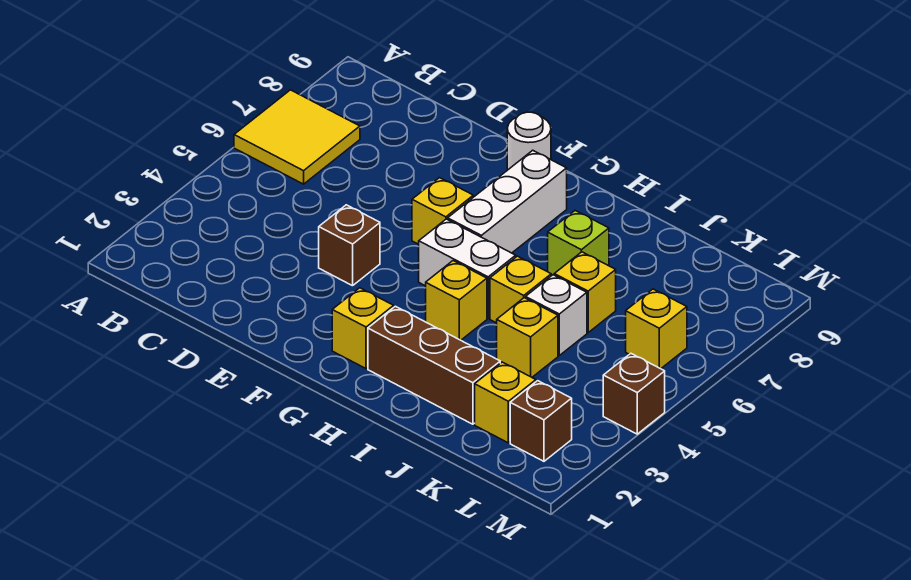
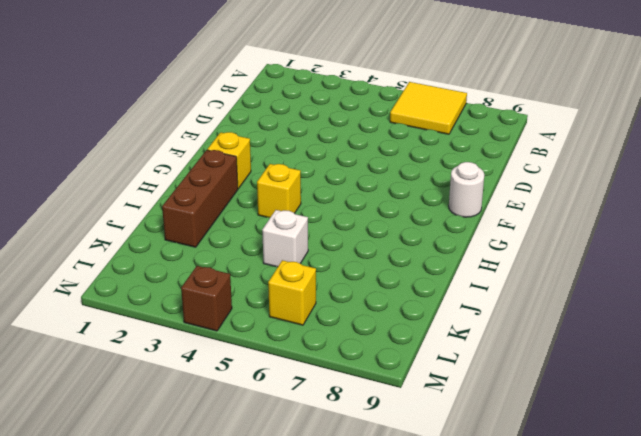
none -> brown brick E4 level 1
none -> yellow brick F6 level 1
none -> white brick G5:H5 level 1

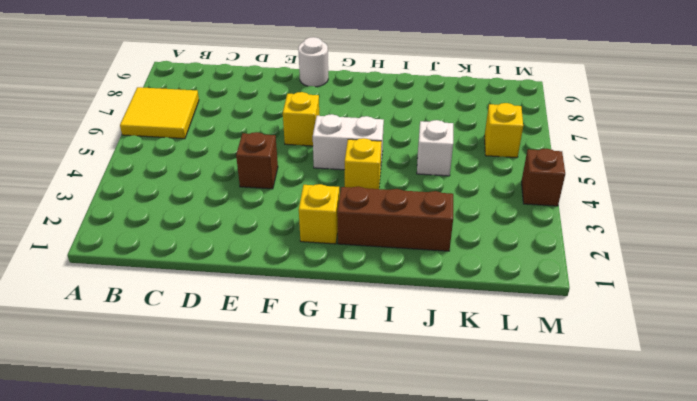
none -> white brick G6:G8 level 1
none -> yellow brick I5 level 1
none -> lime brick I7 level 1

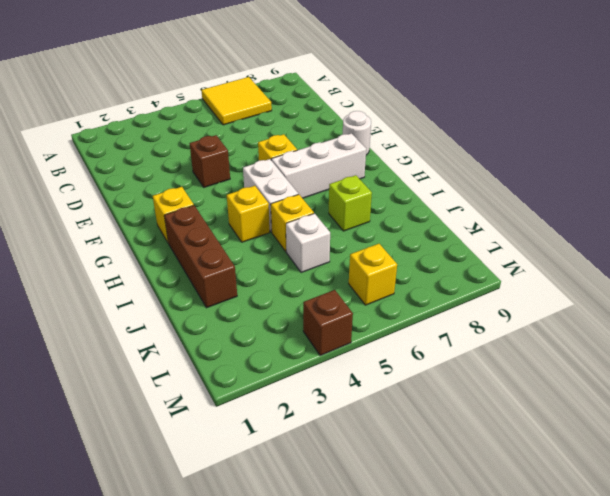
none -> yellow brick J4 level 1
none -> yellow brick J6 level 1
none -> yellow brick K2 level 1

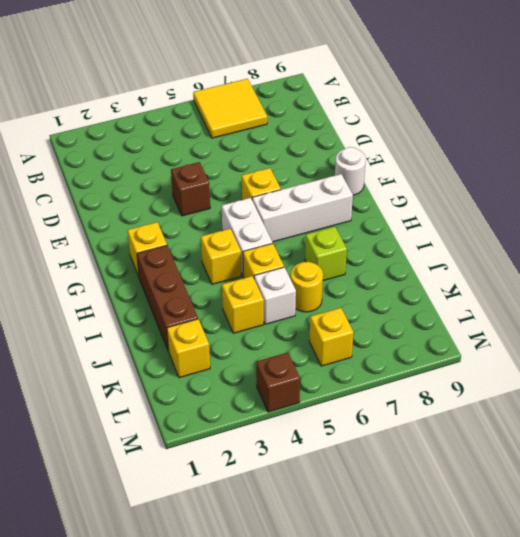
yellow round brick J6 level 1 -> yellow brick J6 level 1
none -> brown brick L2 level 1

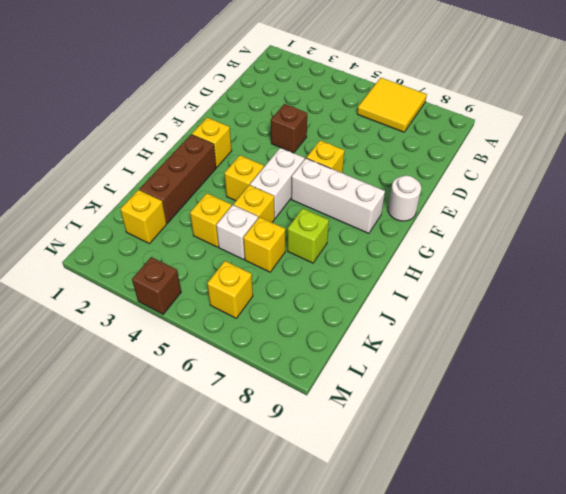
none -> brown brick L2 level 1

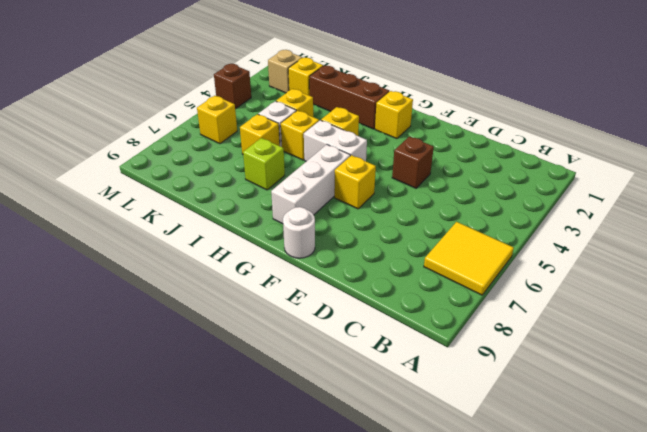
tan brick L2 level 1 -> brown brick L2 level 1

